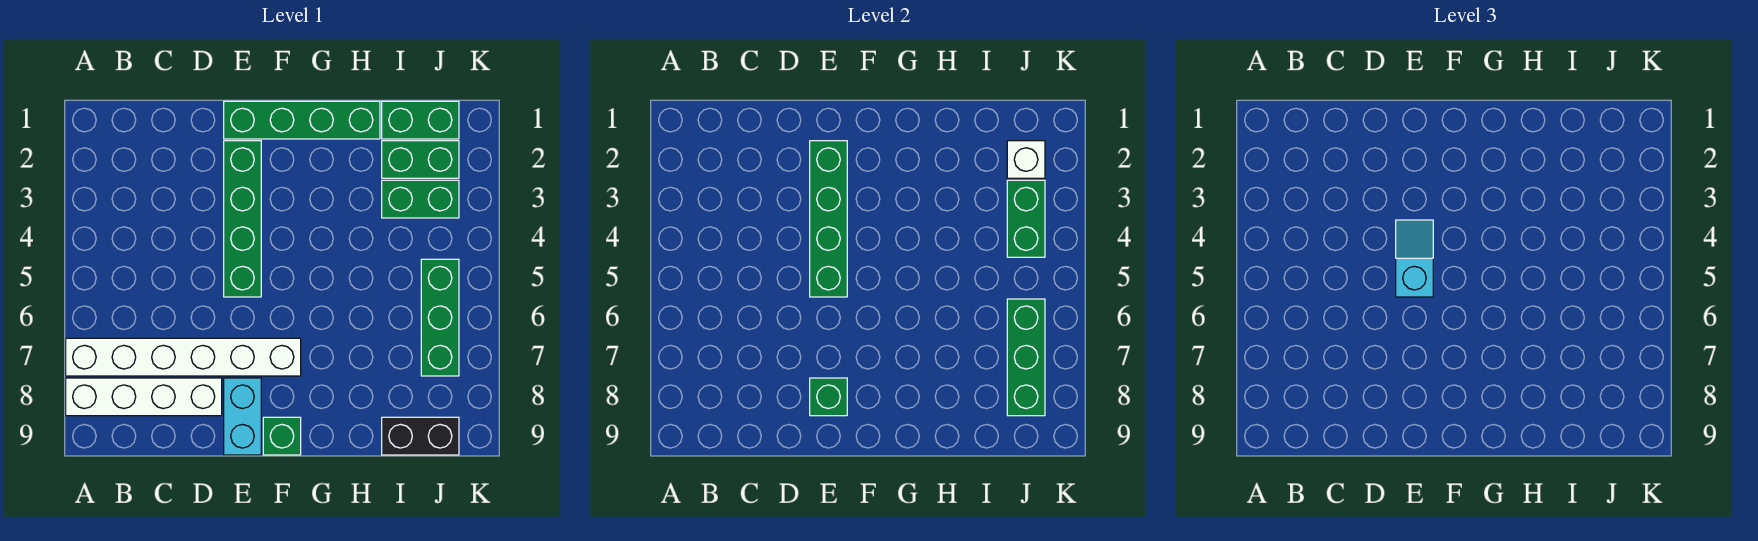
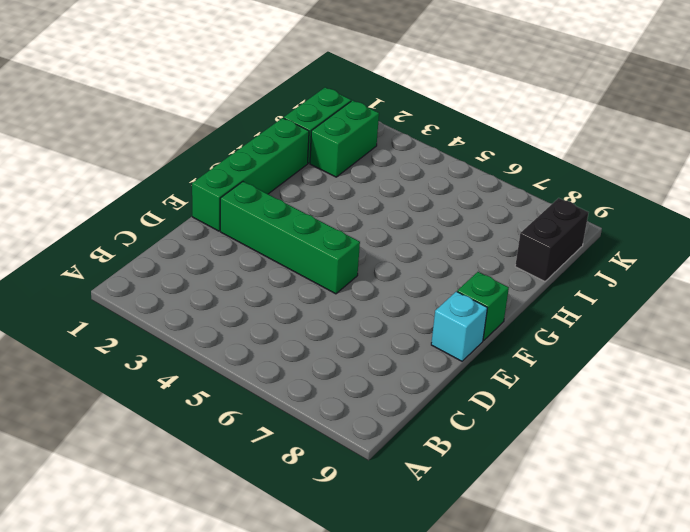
cyan brick E9 level 1 -> cyan brick E8:E9 level 1
none -> white brick A7:F7 level 1
none -> white brick A8:D8 level 1
none -> green brick I3:J3 level 1

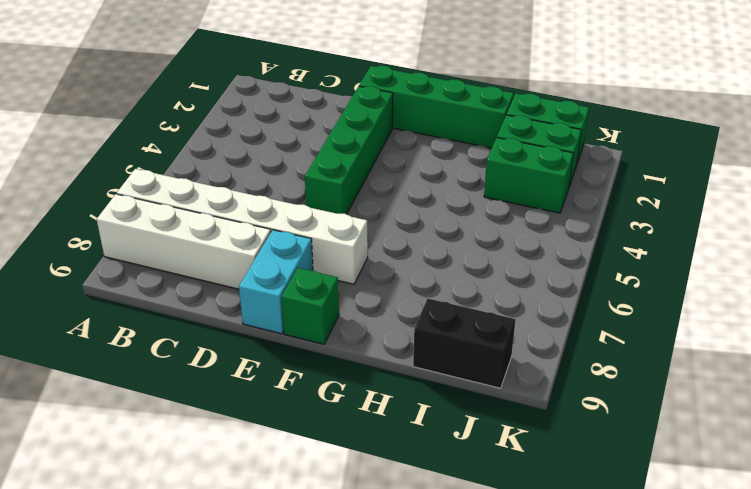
none -> green brick J5:J7 level 1
none -> green brick E2:E5 level 2
none -> green brick E8 level 2

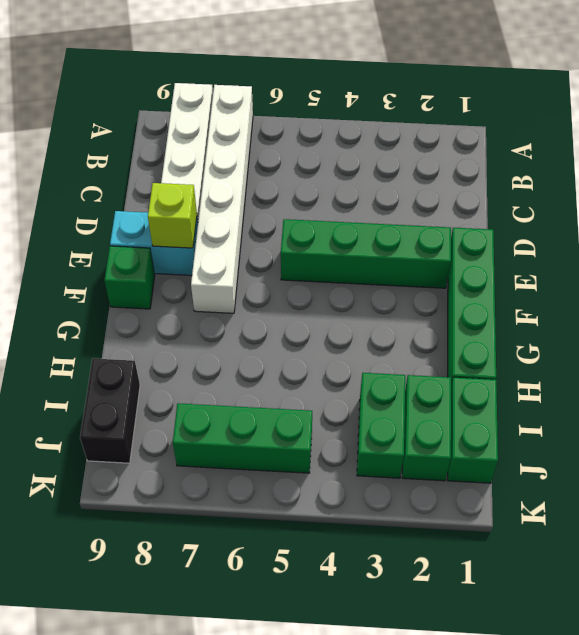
lime brick E8 level 2 -> green brick E8 level 2
none -> green brick E2:E5 level 2
none -> white brick J2 level 2
none -> green brick J3:J4 level 2

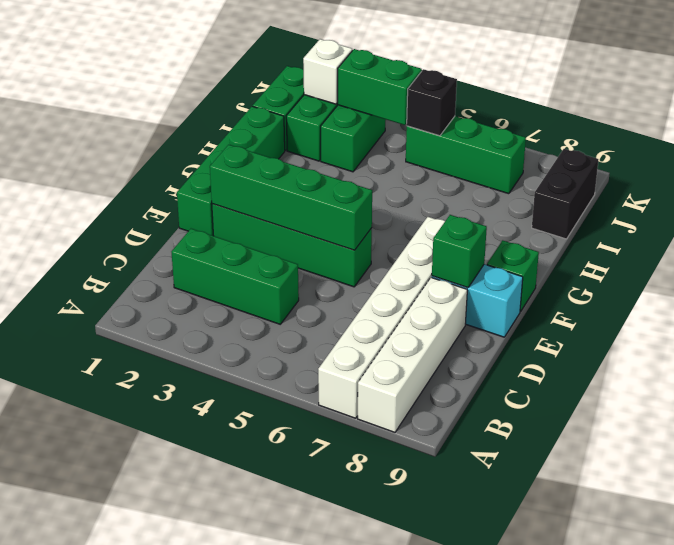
green brick C2:C4 level 1 -> green brick J6:J8 level 2
black brick J5 level 2 -> none
none -> cyan slope E4:E5 level 3 top 5

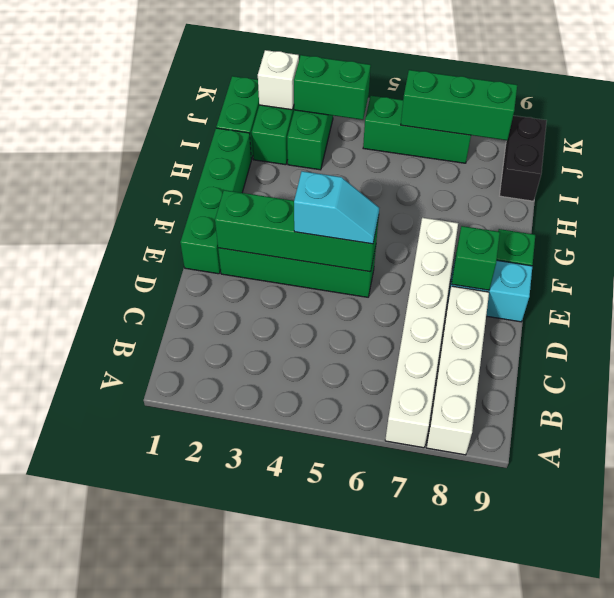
cyan slope E4:E5 level 3 top 4 -> cyan slope E4:E5 level 3 top 5

